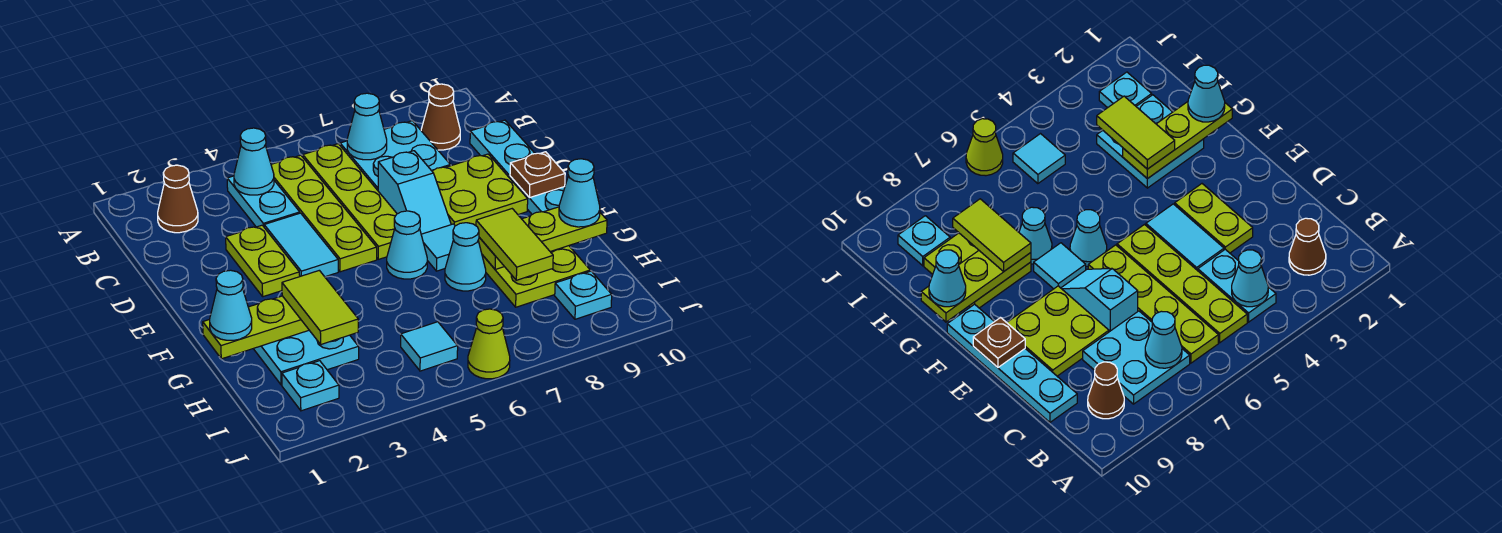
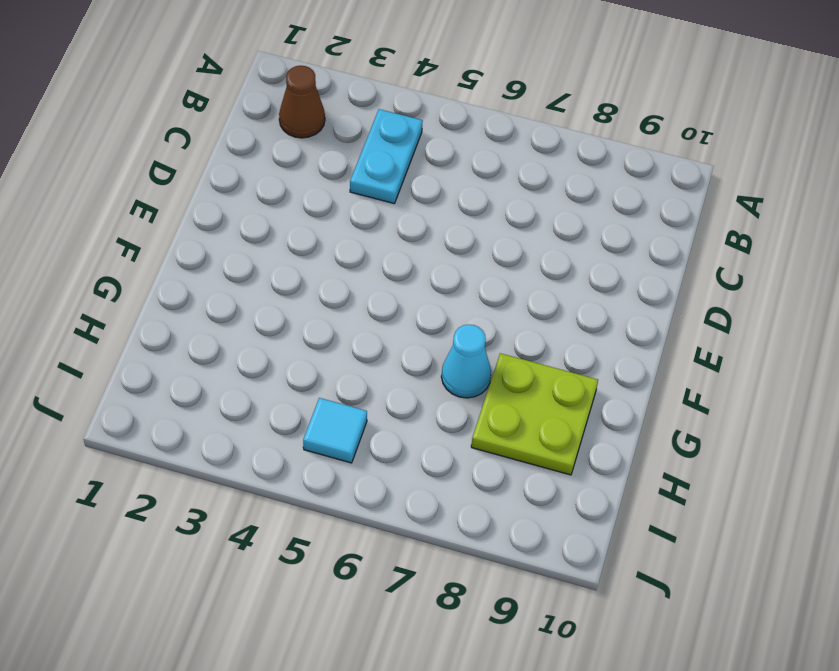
none -> lime plate B5:E5 level 1
none -> lime plate B6:E6 level 1
none -> cyan plate B7:C8 level 1

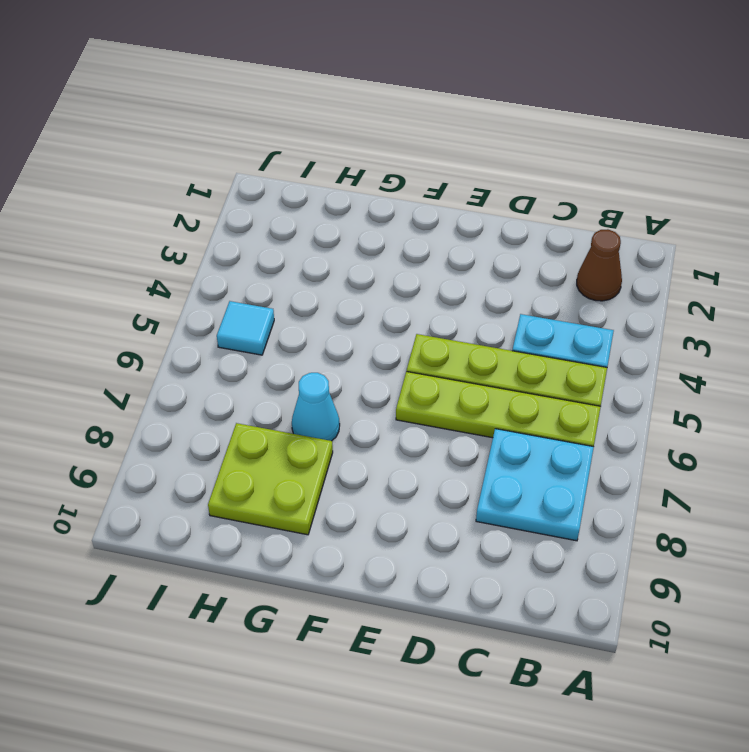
none -> brown cone B9 level 1
none -> cyan plate C10:F10 level 1
none -> lime plate D3:E3 level 1

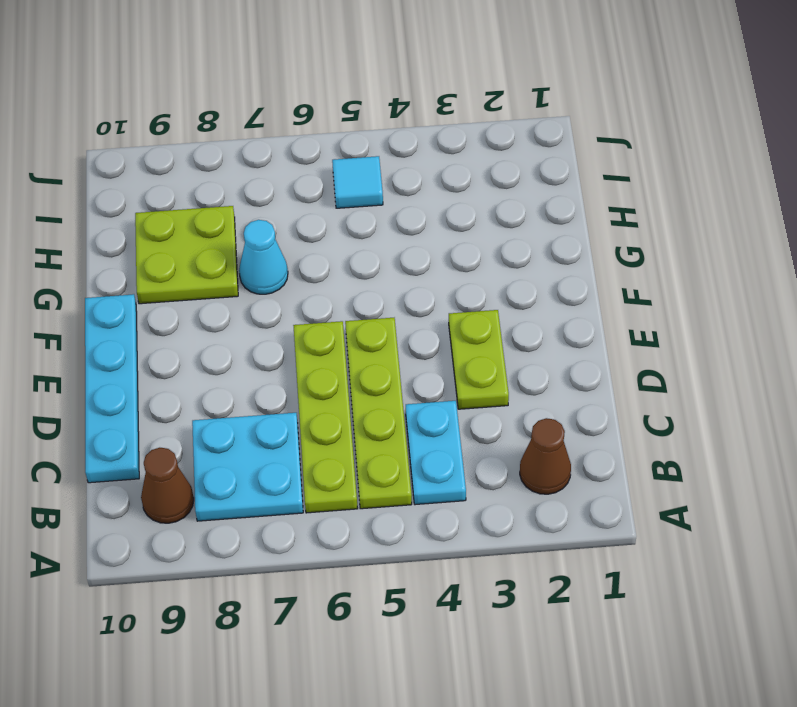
none -> cyan tile D4:E4 level 1
none -> cyan slope D7:E7 level 1 top D
none -> lime plate D8:E9 level 1

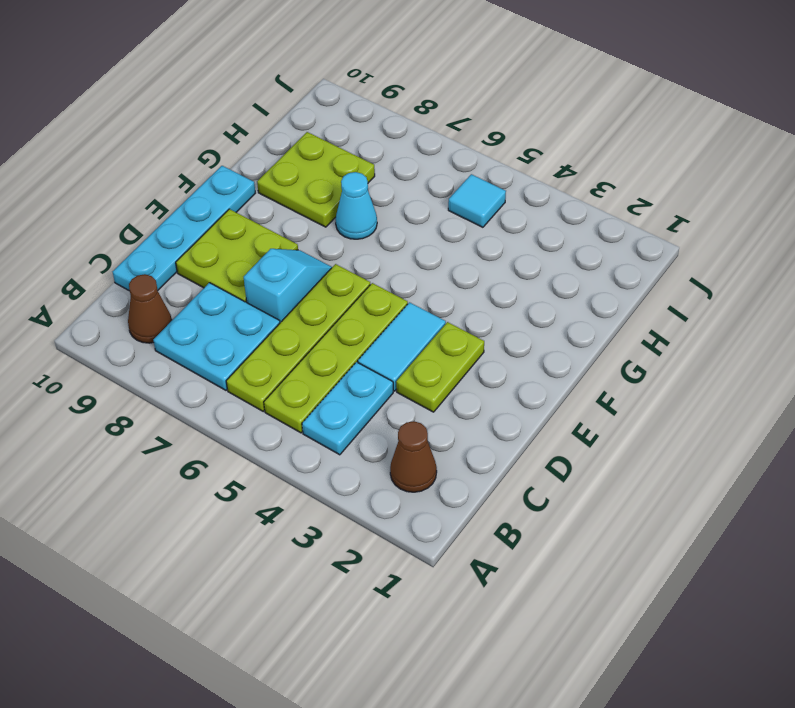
none -> cyan cone F6 level 1
none -> cyan tile F7 level 1
none -> cyan plate G2:H3 level 1

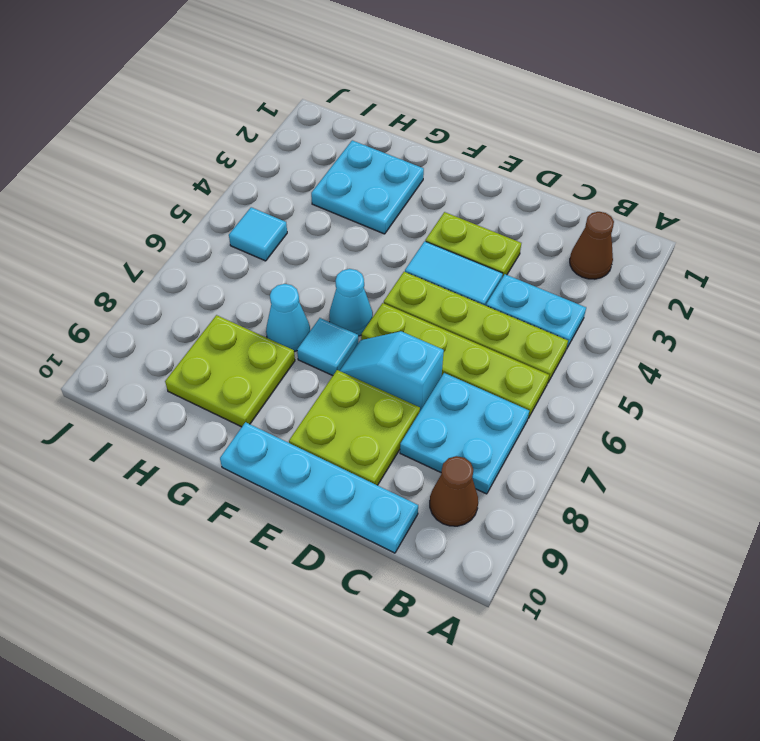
none -> cyan plate I2 level 1
none -> cyan plate I9 level 1
none -> lime cone J6 level 1

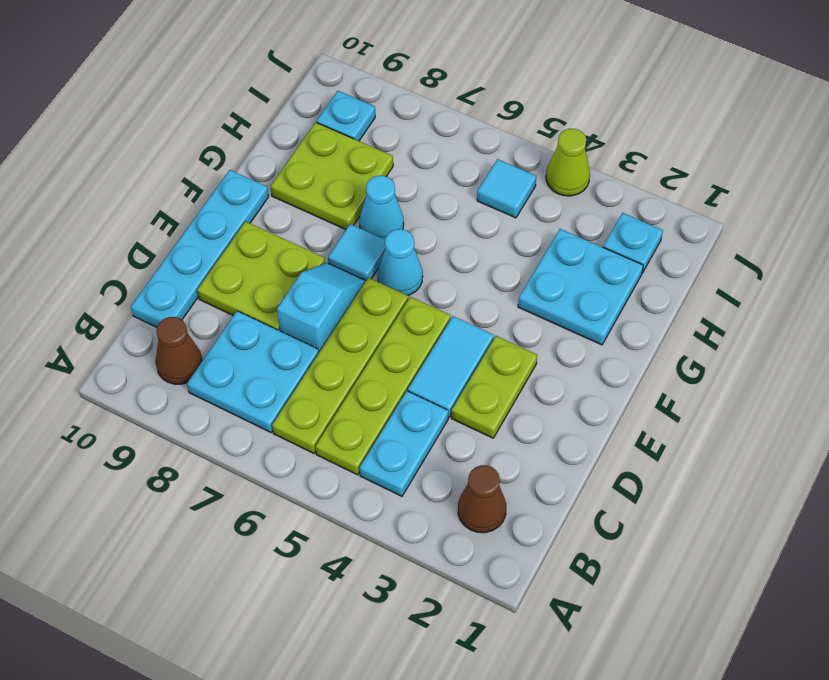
lime cone J4 level 1 -> lime cone J6 level 1
none -> cyan cone B4 level 2
none -> cyan cone B7 level 2
none -> brown plate E10 level 2

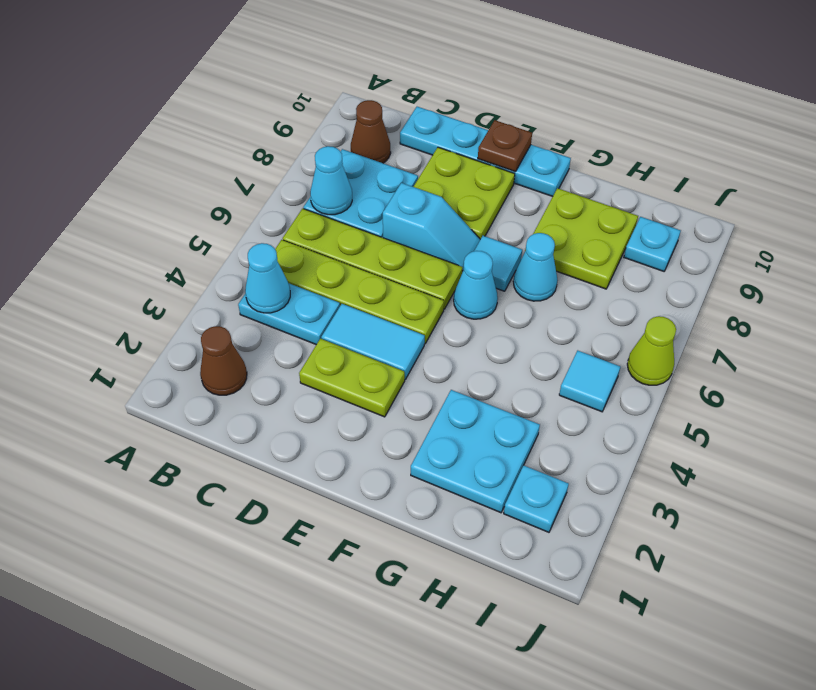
none -> lime plate G1:G3 level 2
none -> lime plate G8:G10 level 2
none -> cyan cone G1 level 3

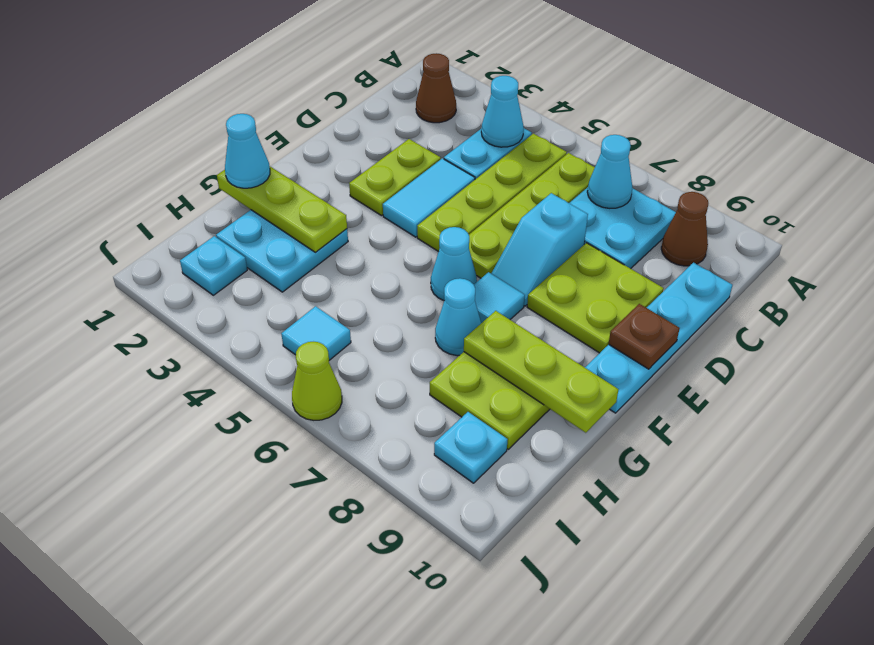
none -> lime tile G3:H3 level 3
none -> lime tile G8:H8 level 3
none -> cyan cone G10 level 3

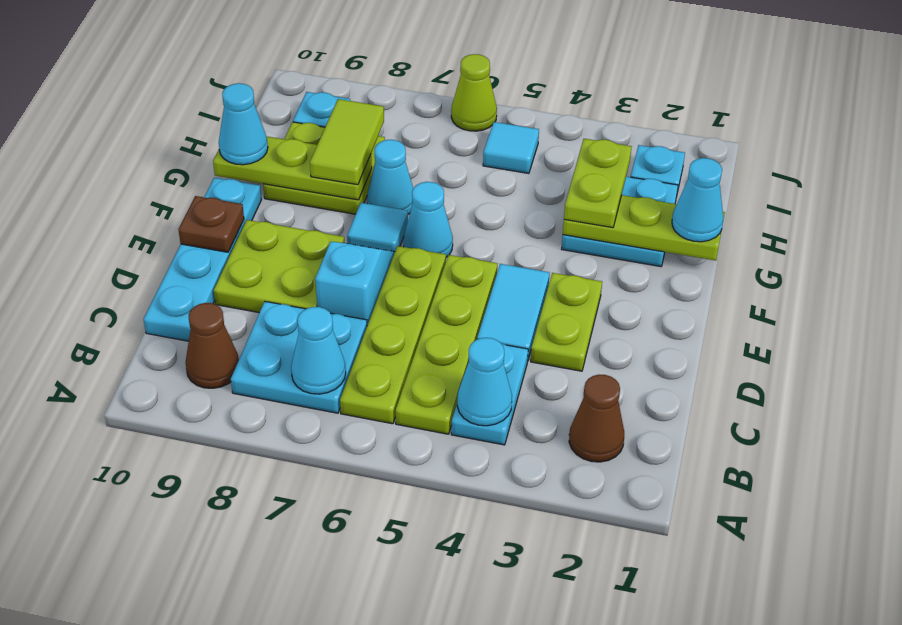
lime plate G3:H3 level 3 -> lime tile G3:H3 level 3

